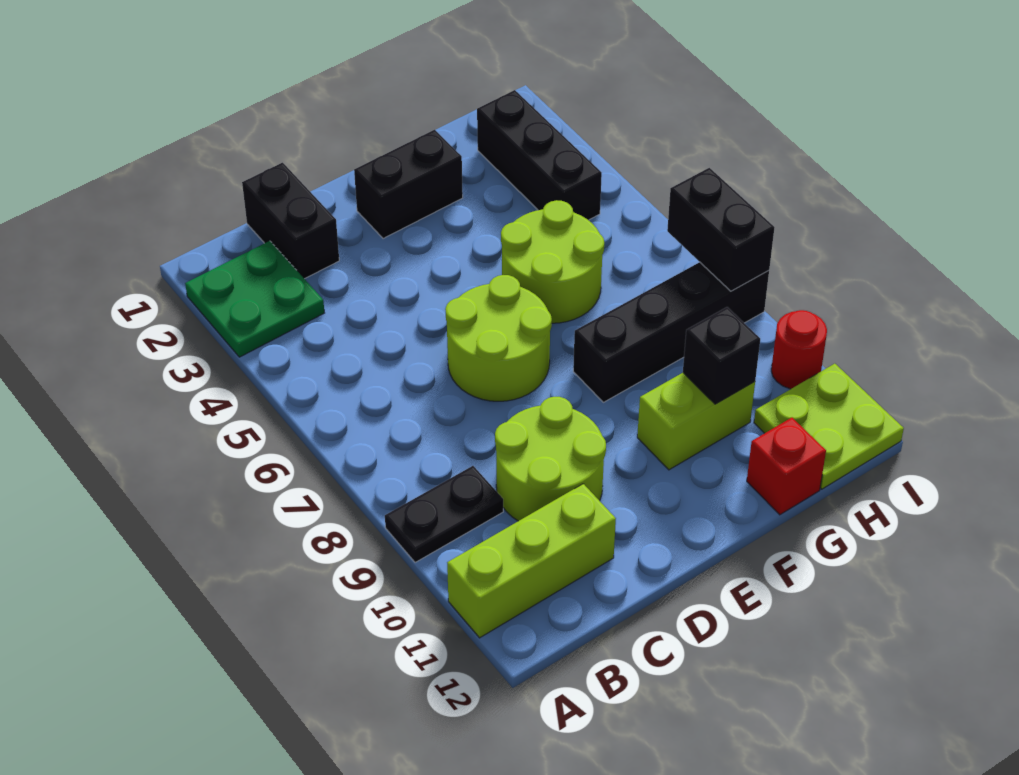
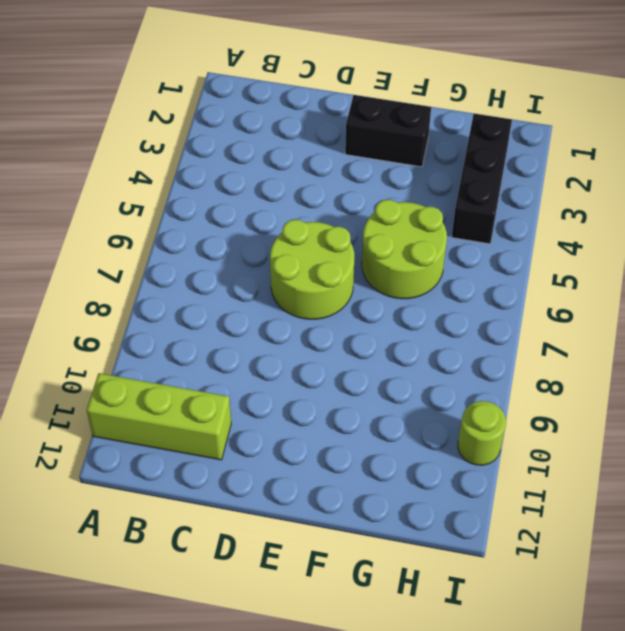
lime round brick I10 level 1 -> red round brick I10 level 1
none -> green plate A2:B3 level 1
none -> black plate A9:B9 level 1
none -> black brick C1:C2 level 1

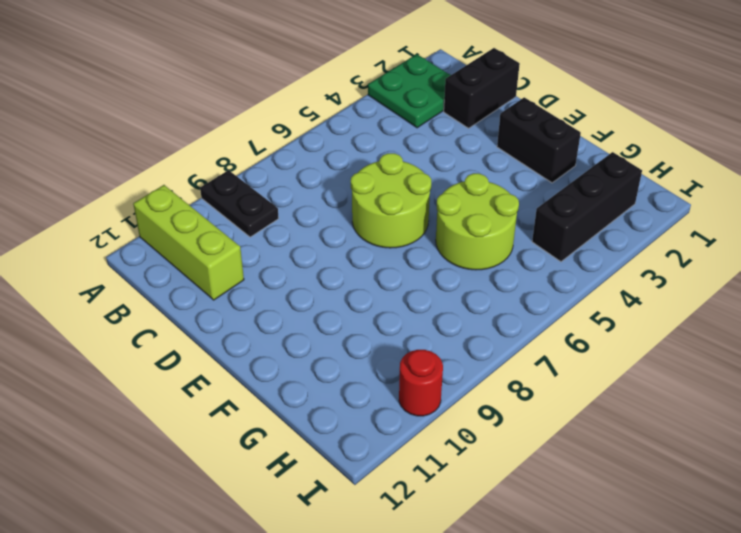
none -> lime round brick C9:D10 level 1
none -> black brick F8:I8 level 1
none -> lime brick F10:G10 level 1

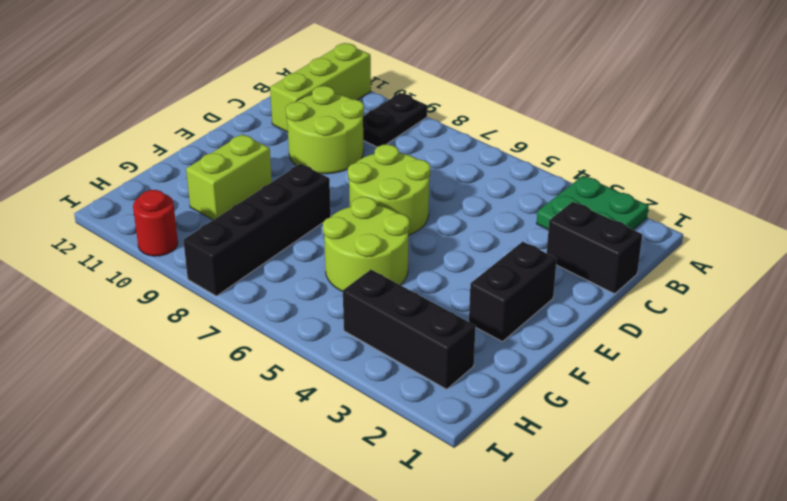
none -> red brick G12 level 1
none -> lime plate H11:I12 level 1
none -> black brick G10 level 2

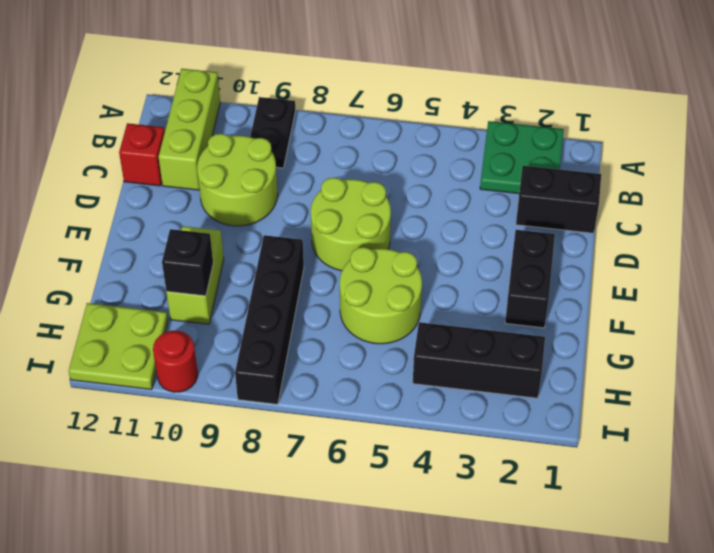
red brick C12 level 1 -> red brick G12 level 1
none -> black brick I7:I8 level 2

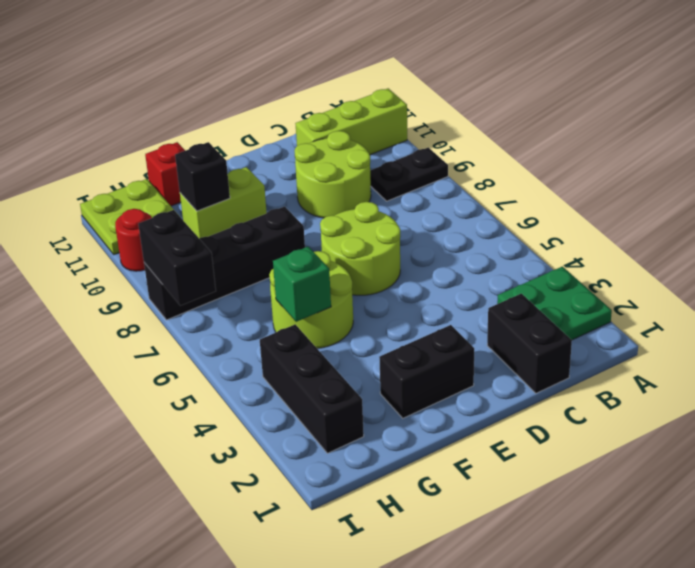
green brick G5 level 2 -> none

